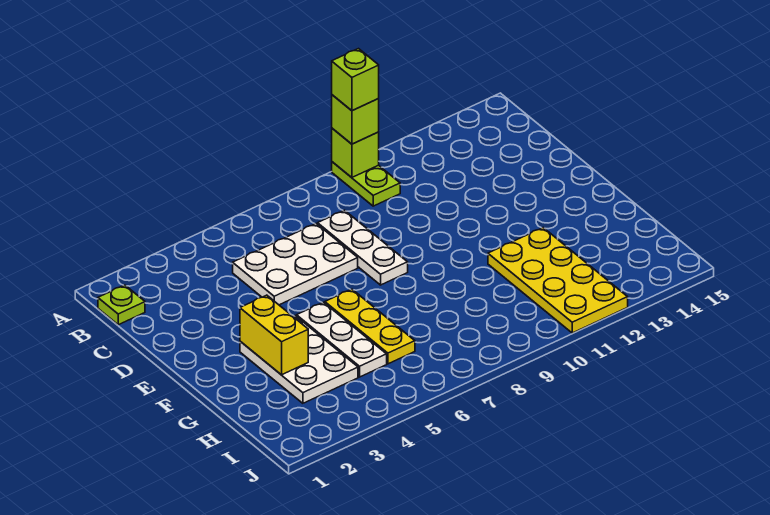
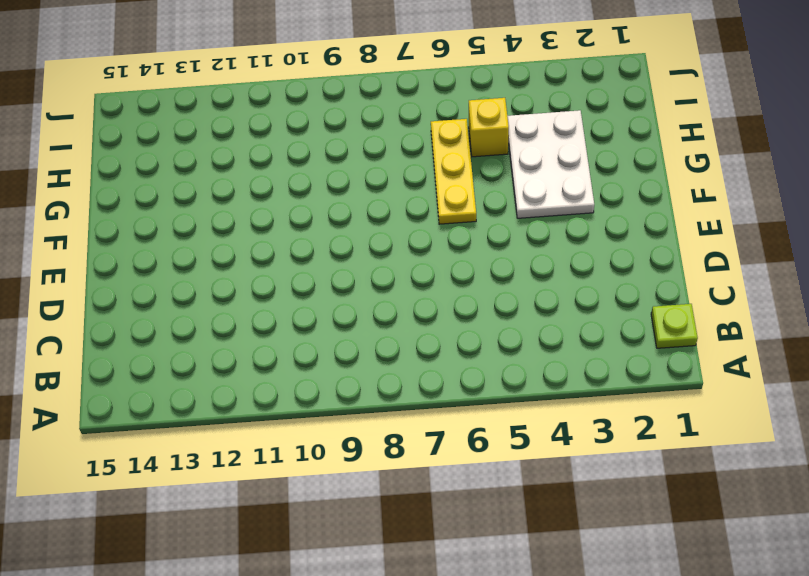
yellow brick H5 level 1 -> white plate F5:H5 level 1
none -> lime plate A10:B10 level 1
none -> white plate C5:D7 level 1
none -> white plate C8:E8 level 1

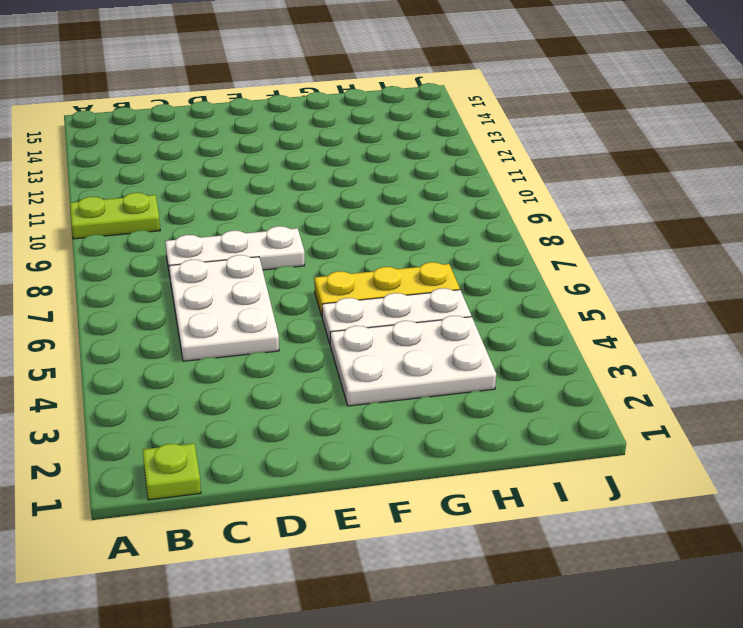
none -> yellow plate G11:J12 level 1
none -> lime brick A10 level 2
none -> yellow brick F3:G3 level 2

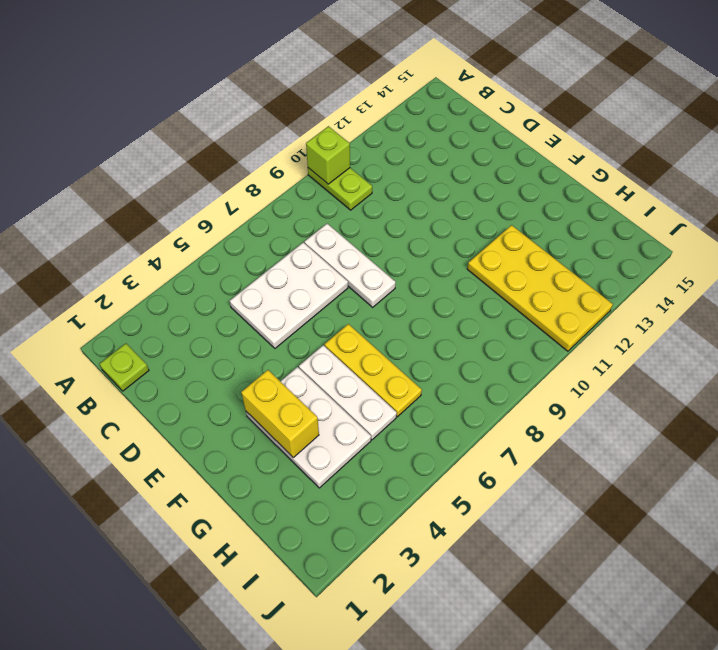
none -> lime brick A10 level 3
none -> lime brick A10 level 4

